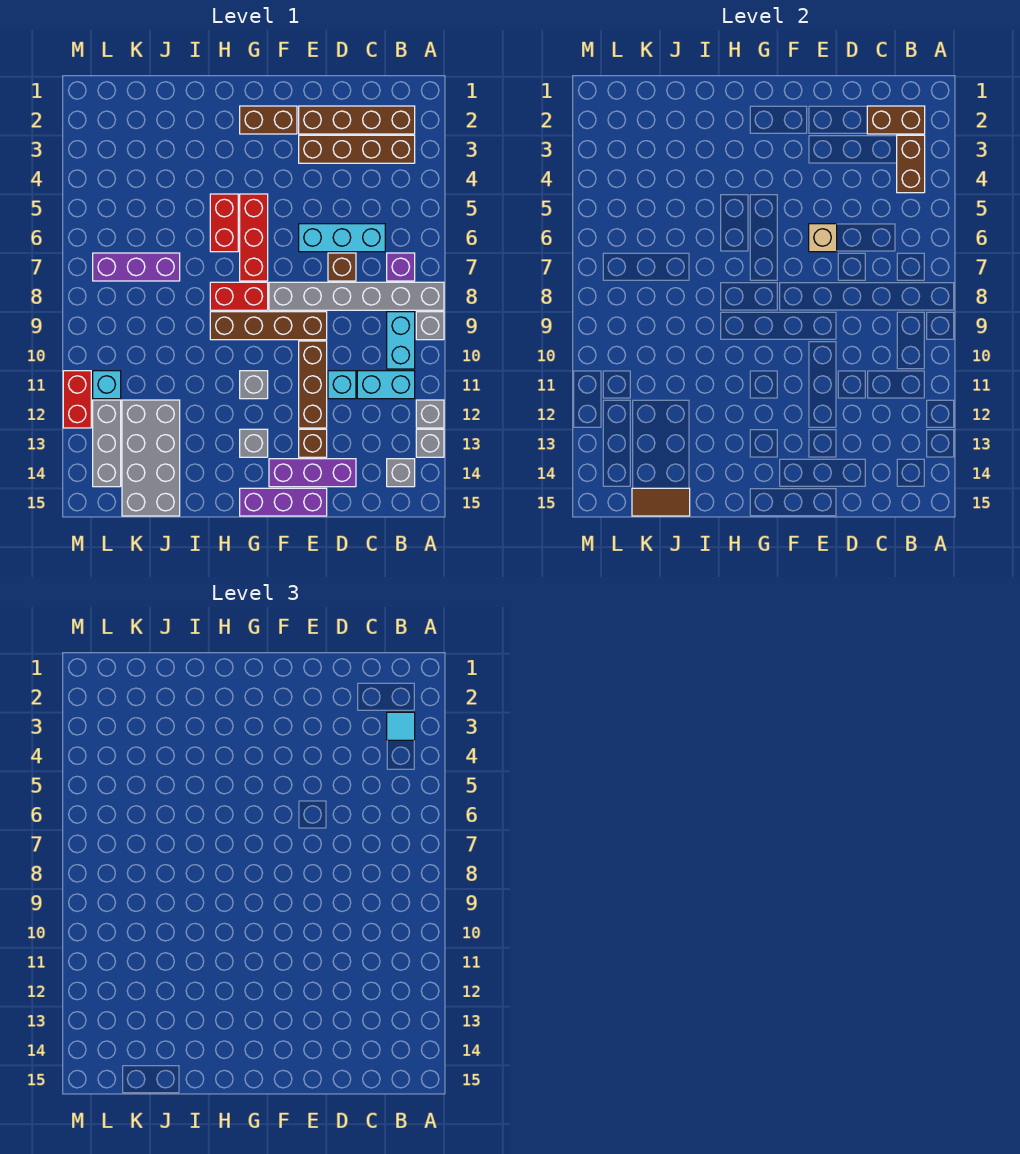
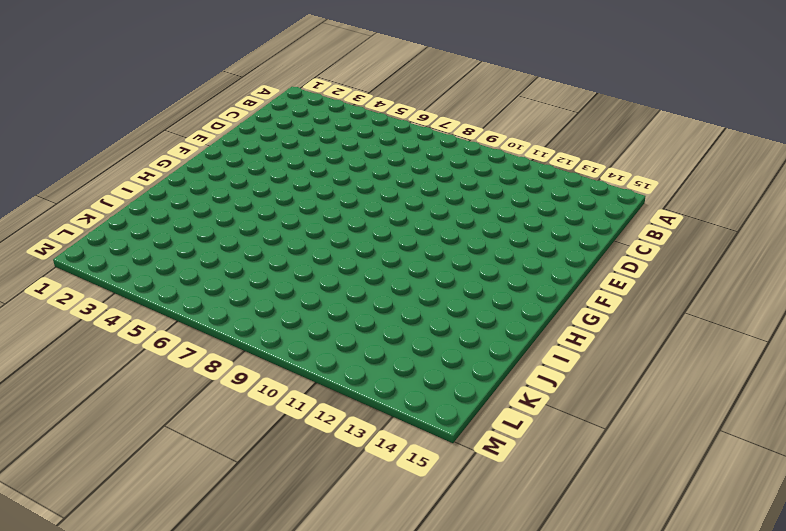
none -> grey brick A8:F8 level 1
none -> grey brick A9 level 1
none -> grey brick A12 level 1
none -> grey brick A13 level 1

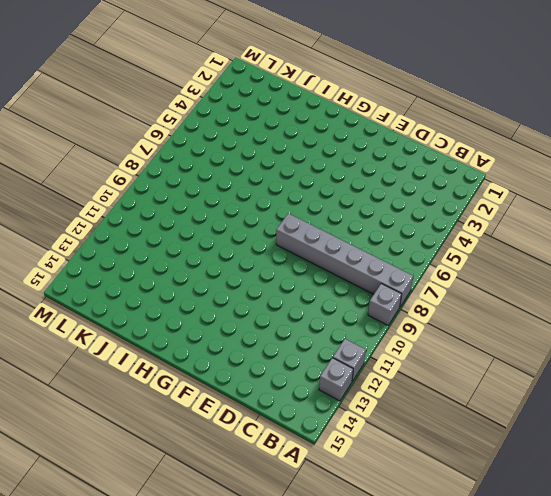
none -> brown brick B2:E2 level 1
none -> brown brick B3:E3 level 1
none -> purple brick B7 level 1
none -> cyan brick B9:B10 level 1

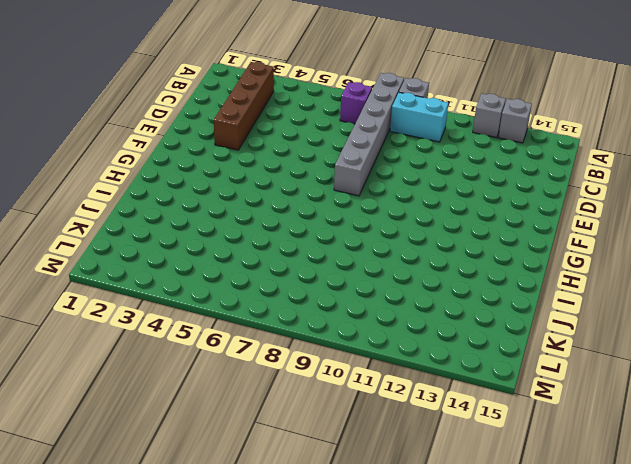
none -> brown brick B2:E2 level 1
none -> cyan brick B11:C11 level 1
none -> grey brick B14 level 1
none -> cyan brick C6:E6 level 1

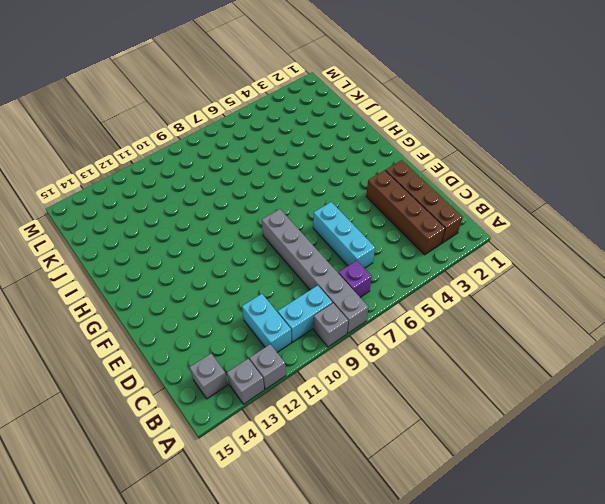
none -> brown brick D7 level 1
none -> cyan brick D11 level 1
none -> purple brick D14:F14 level 1
none -> brown brick E9:H9 level 1

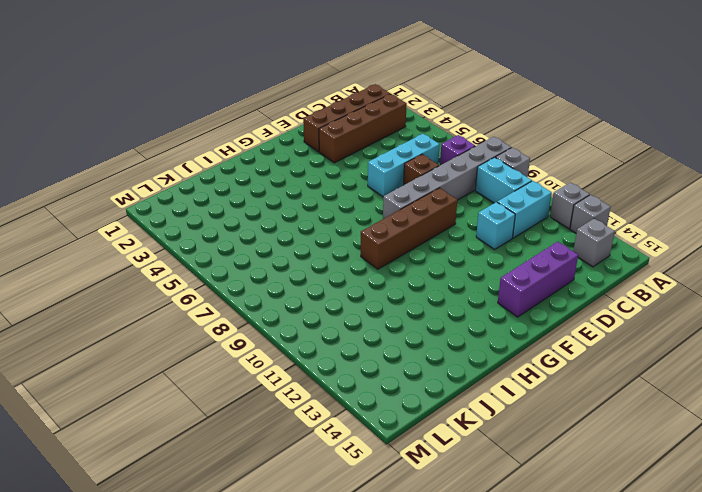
none -> brown brick E10:E12 level 1
none -> brown brick E13 level 1
none -> purple brick E15:G15 level 1
none -> brown brick F2:G2 level 1

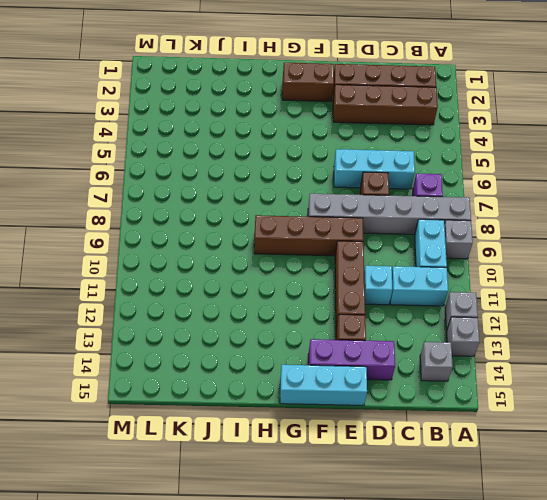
cyan brick E15:G15 level 1 -> purple brick E15:G15 level 1
none -> red brick G5:G7 level 1
none -> red brick G8:H8 level 1
none -> grey brick G11 level 1
none -> grey brick G13 level 1

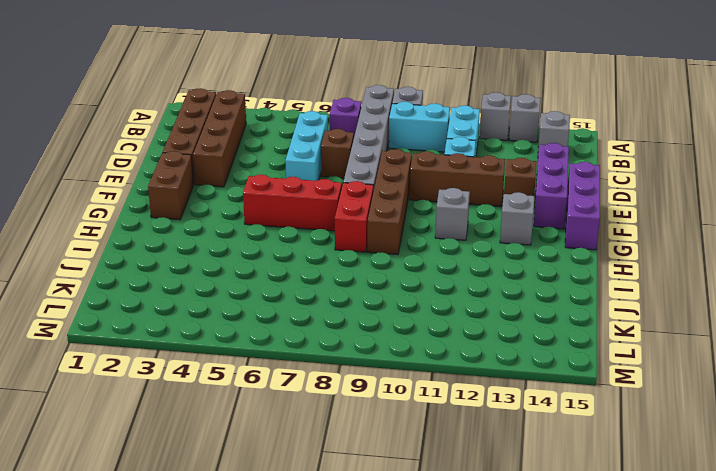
none -> red brick H5:H6 level 1
none -> purple brick J7:L7 level 1
none -> grey brick J12:K15 level 1
none -> cyan brick L11 level 1

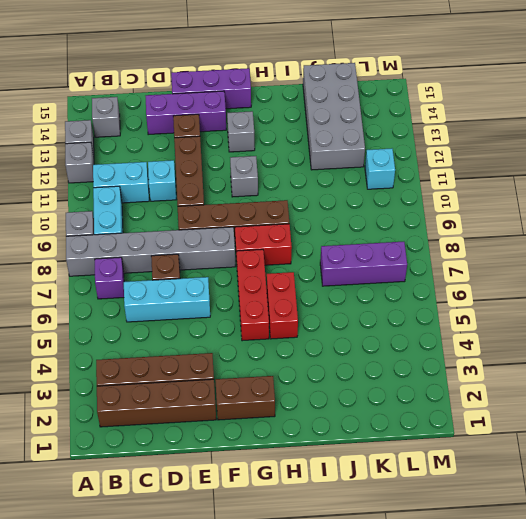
none -> grey brick L12:L14 level 1
none -> red brick M11:M12 level 1
none -> brown brick B2:C2 level 2
none -> brown brick B3:B4 level 2

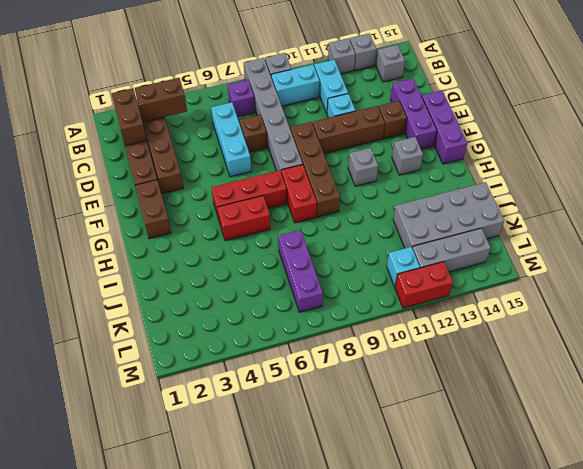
none -> tan brick E6 level 2
none -> brown tile J15:K15 level 2
none -> cyan tile B3 level 3

